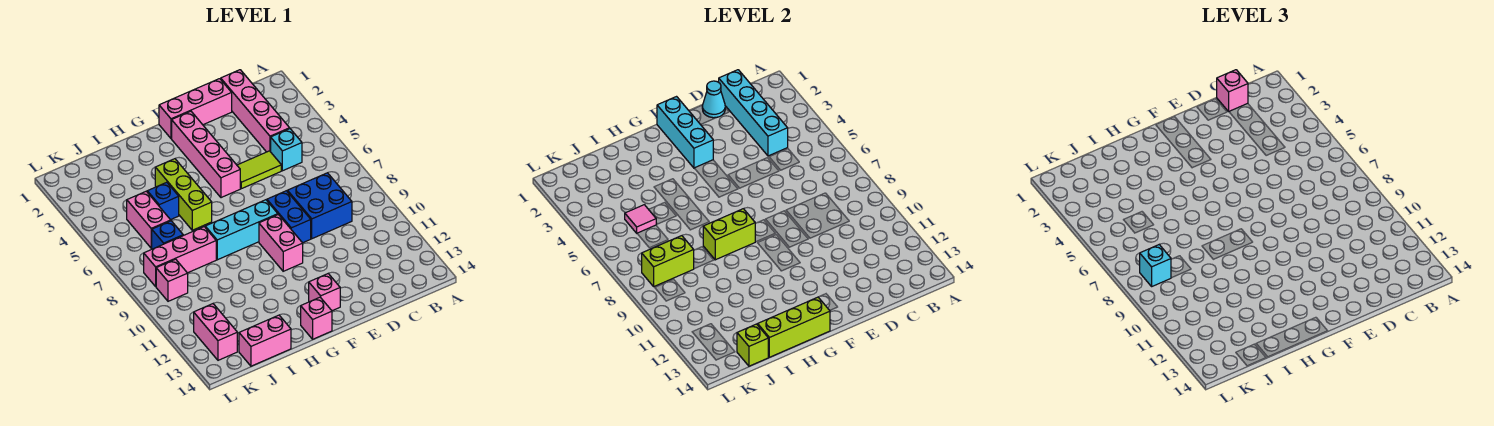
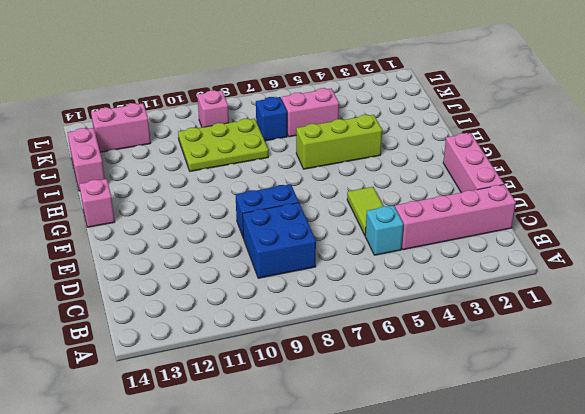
lime plate I8:J10 level 1 -> pink brick I8:K8 level 1
none -> pink brick F2:F5 level 1
none -> cyan brick F8:H8 level 1
none -> pink brick F9:F10 level 1

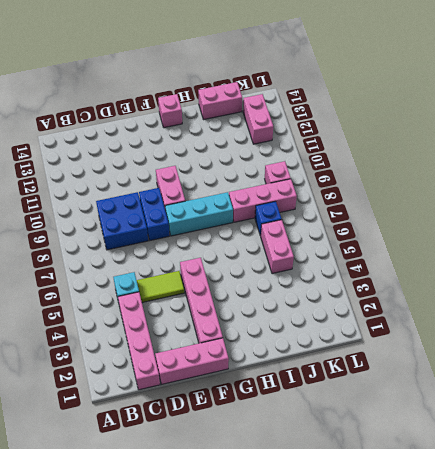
none -> pink brick F13 level 1
none -> lime brick H4:H6 level 1
none -> blue brick I5 level 1

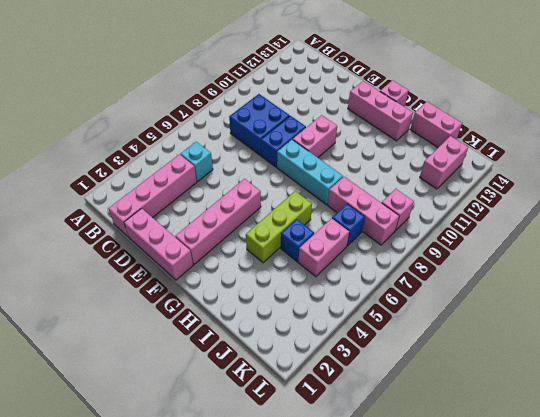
pink brick F13:H13 level 1 -> pink brick F13 level 1
none -> lime tile D5:E5 level 1
none -> cyan brick C1:C4 level 2
none -> cyan cone D1 level 2

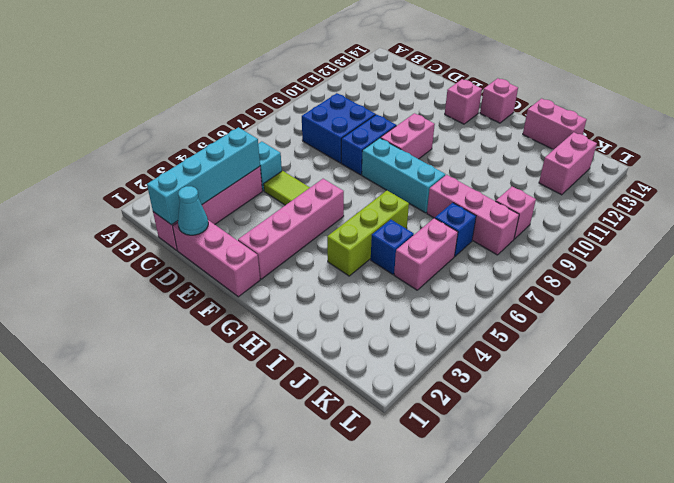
none -> cyan brick F1:F3 level 2
none -> lime brick G8:H8 level 2
none -> lime brick G14:I14 level 2

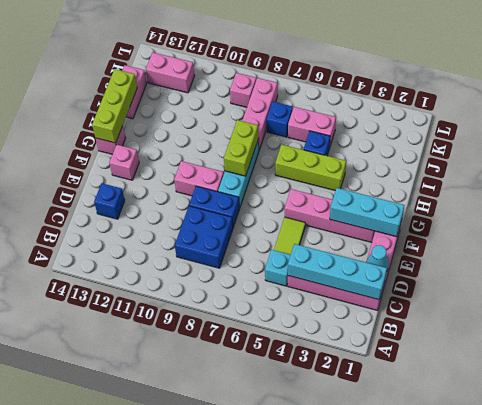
blue brick D13 level 1 -> none
none -> pink tile J5 level 2
none -> lime brick J8:K8 level 2
none -> lime brick J14 level 2

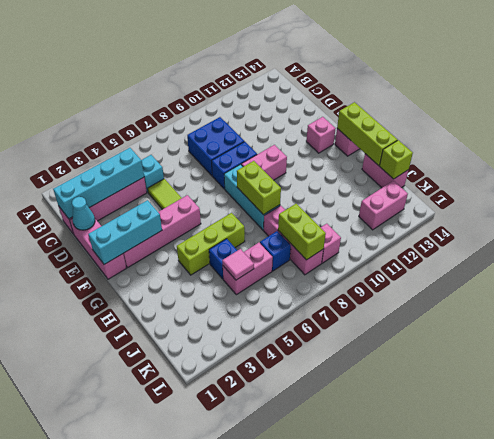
none -> pink brick C1 level 3
none -> cyan brick K8 level 3

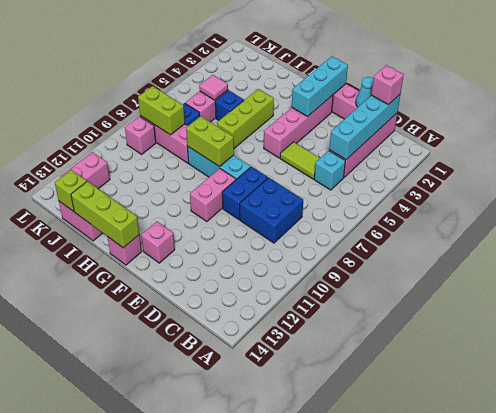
none -> cyan brick K8 level 3

